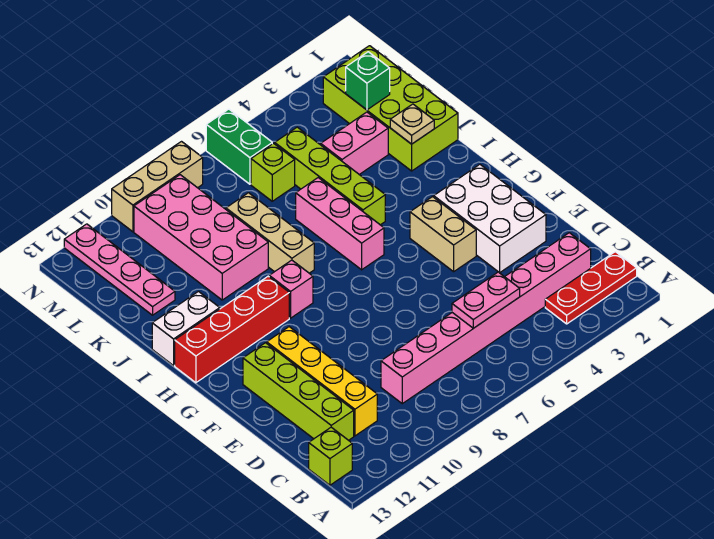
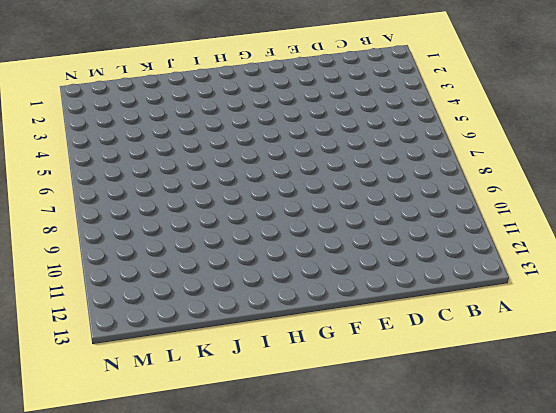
none -> red plate B1:B3 level 1
none -> lime brick B13 level 1
none -> pink brick C2:C9 level 1

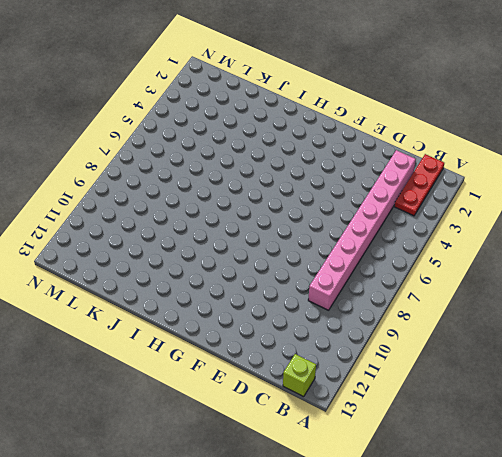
none -> yellow brick C11:F11 level 1
none -> lime brick C12:F12 level 1
none -> white brick E2:G3 level 1

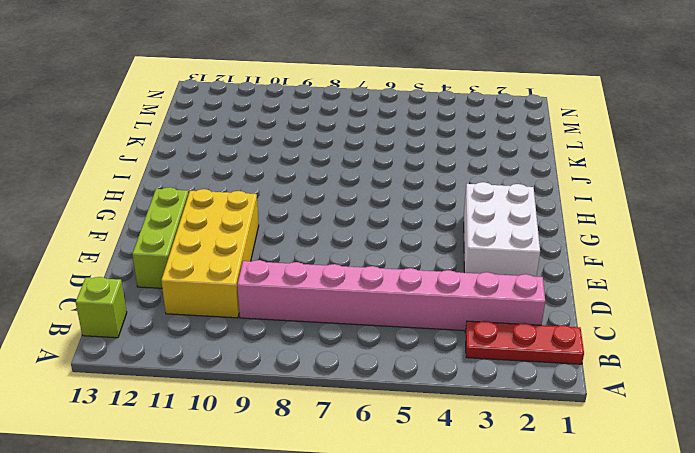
yellow brick C10:F11 level 1 -> yellow brick C11:F11 level 1
lime brick D12:F12 level 1 -> lime brick C12:F12 level 1
none -> tan brick F4:G4 level 1
none -> pink brick H6:J6 level 1
none -> pink brick H9 level 1

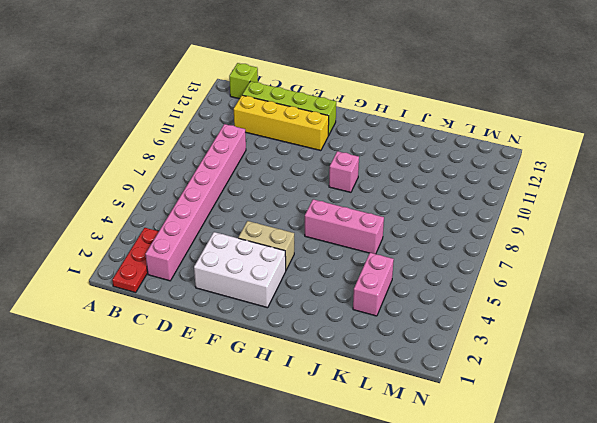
none -> red brick H10:H13 level 1
none -> lime brick I5:L5 level 1
none -> tan brick I8:K8 level 1

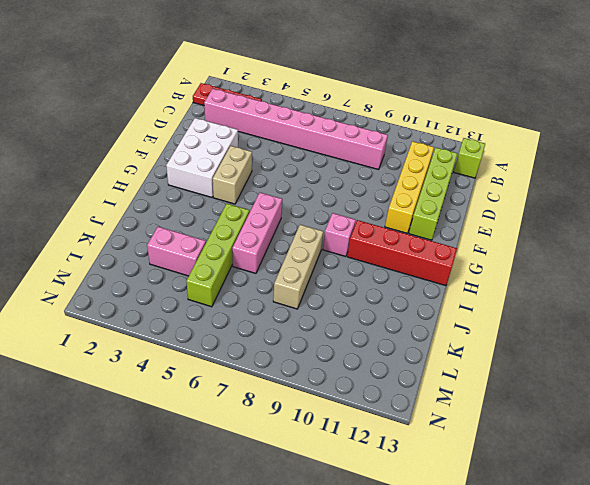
none -> white brick I12:I13 level 1
none -> lime brick J1:M2 level 1
none -> pink brick J9:M10 level 1

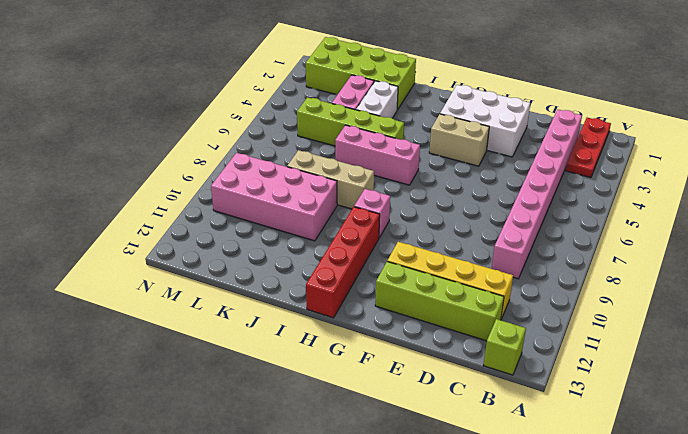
white brick J3:J4 level 1 -> white brick I12:I13 level 1
none -> pink plate K12:N12 level 1
none -> lime brick L6 level 1
none -> green brick M6:N6 level 1

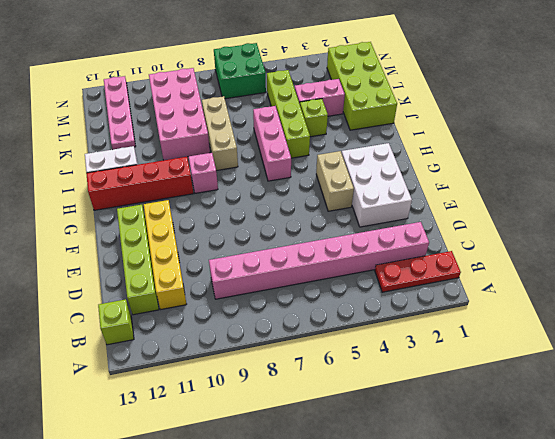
lime brick J4 level 1 -> lime brick L6 level 1
green brick M6:N7 level 1 -> green brick M6:N6 level 1
none -> tan brick N8:N10 level 1
none -> pink plate C5:C6 level 2
none -> tan plate J2 level 2

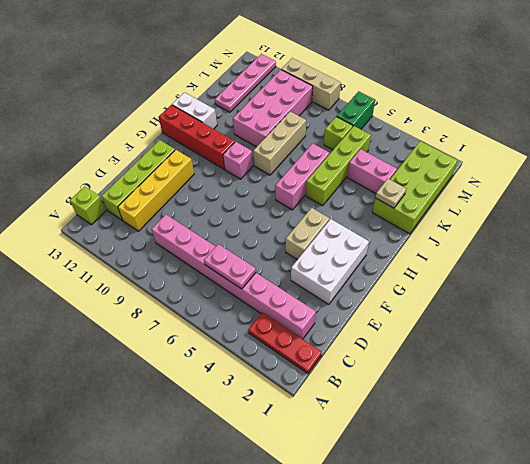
none -> green brick L2 level 2

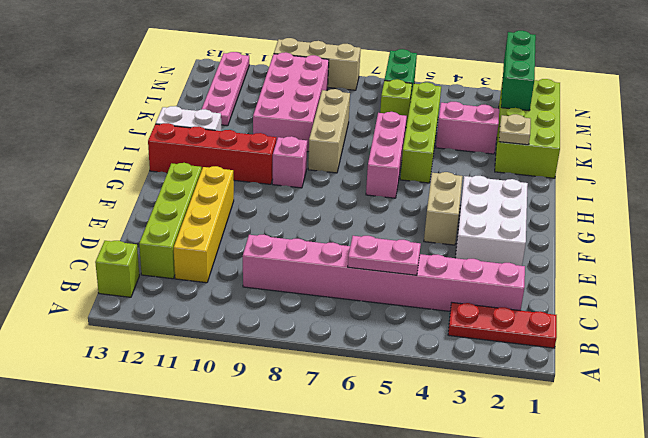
green brick L2:N2 level 2 -> green brick L2 level 2

